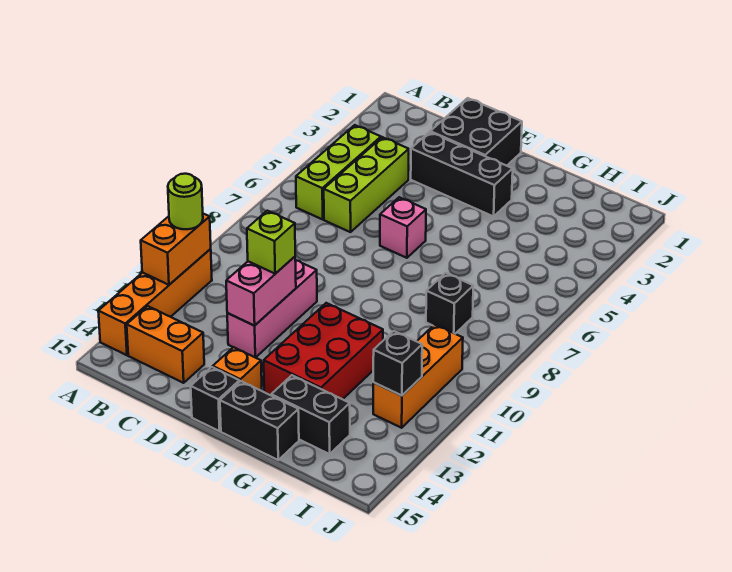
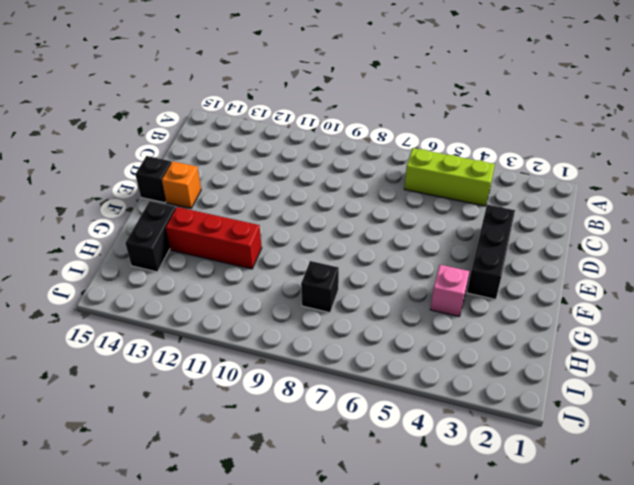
pink brick G4 level 1 -> pink brick E6 level 1
red brick G11:G13 level 1 -> red brick F11:G13 level 1
none -> orange brick A11:A14 level 1
none -> orange brick B14:C14 level 1
none -> lime brick C4:C6 level 1

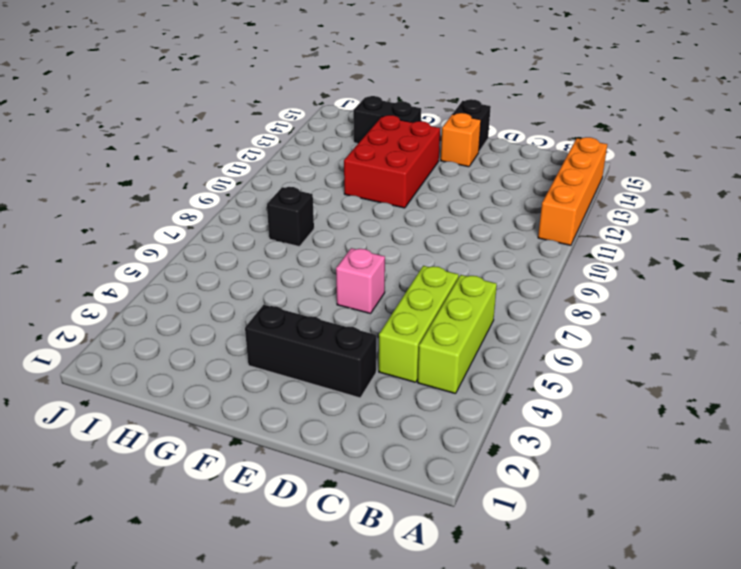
none -> orange brick B14:C14 level 1
none -> black brick D1:E2 level 1
none -> pink brick D10:D12 level 1

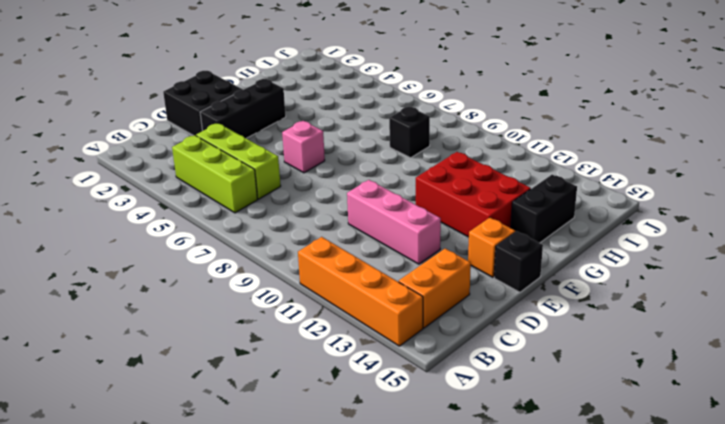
none -> black brick F15:G15 level 1
none -> orange brick I10:I12 level 1
none -> orange brick A11:A12 level 2

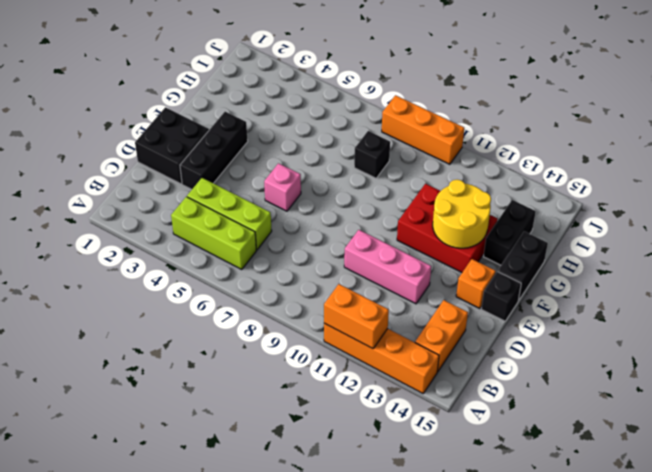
yellow round brick F12:G13 level 2 -> none
orange brick J8:J10 level 1 -> orange brick I10:I12 level 1
none -> pink brick D11:D12 level 2
none -> black brick I12 level 2
none -> lime round brick A11 level 3

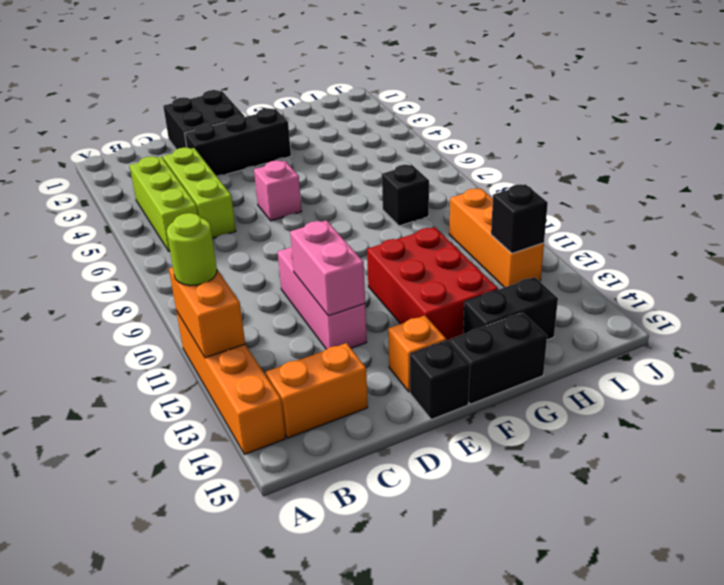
none -> lime brick D11 level 3

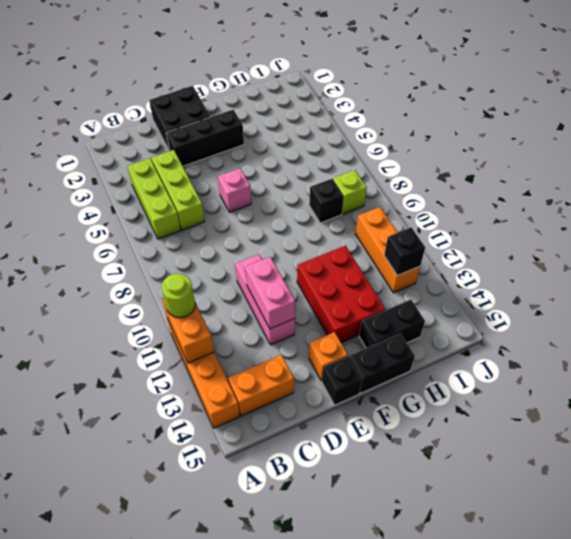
lime brick I8 level 1 -> lime brick D11 level 3

